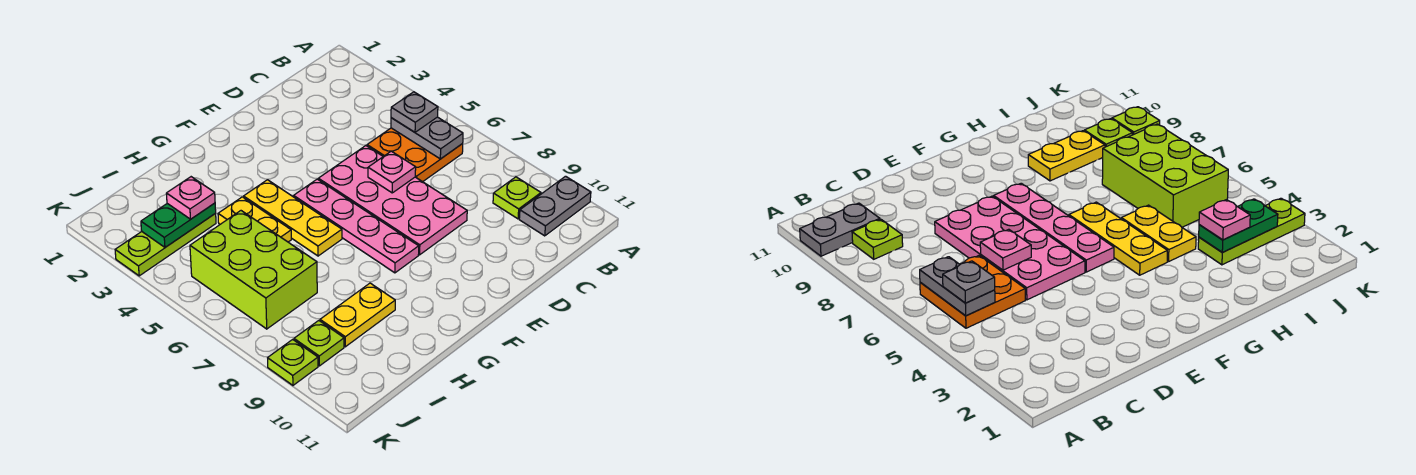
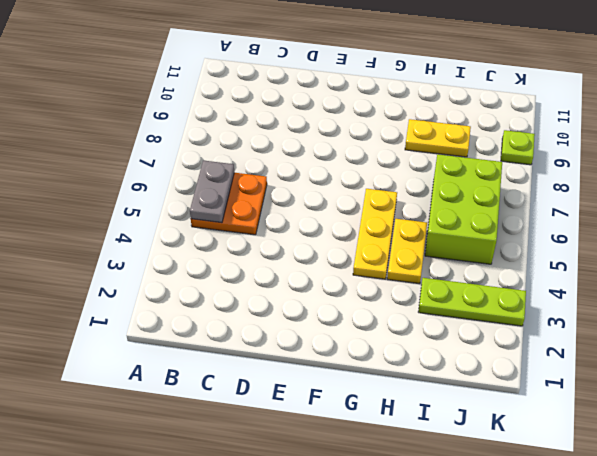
none -> grey plate A10:B10 level 1
none -> lime plate B9 level 1
none -> pink plate D5:E8 level 1

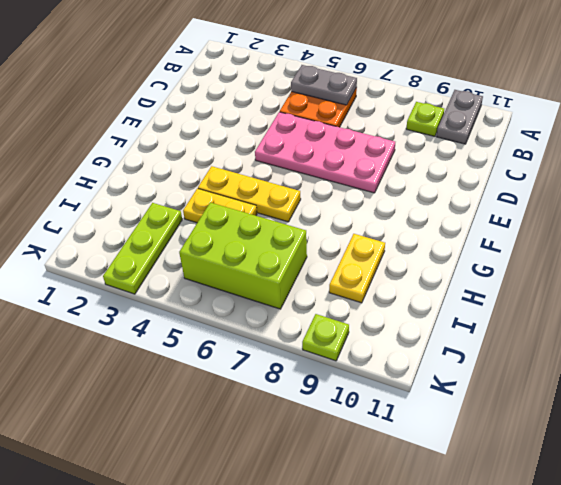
none -> pink plate F5:F8 level 1
none -> lime plate J9 level 1
none -> pink plate D6 level 2

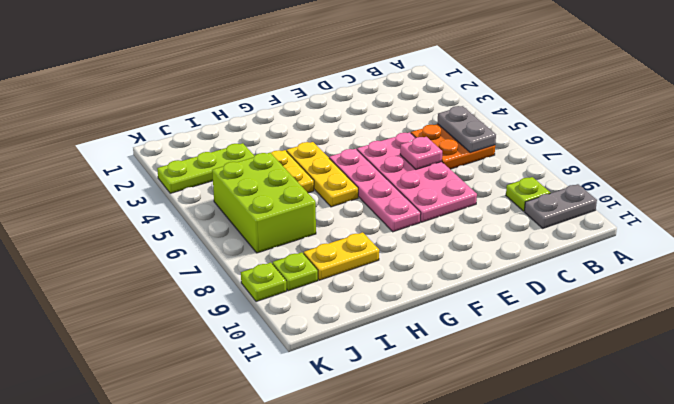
none -> green plate I3:J3 level 2
none -> grey plate B5 level 3
none -> pink plate I3 level 3

